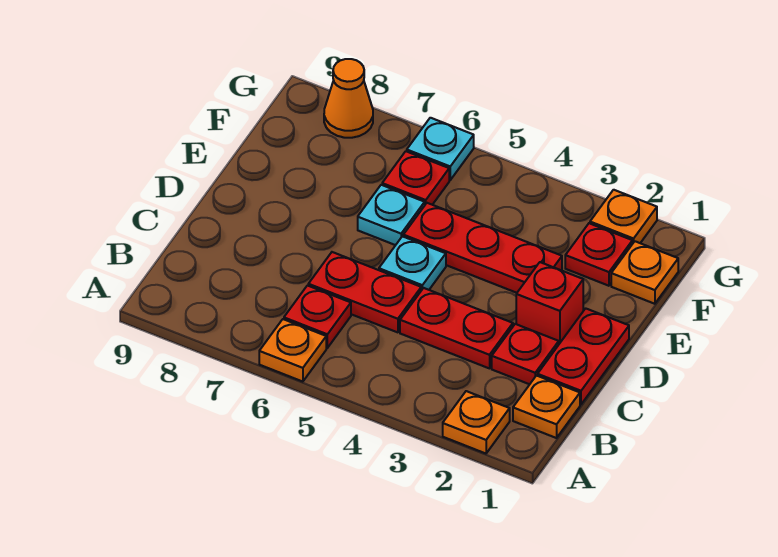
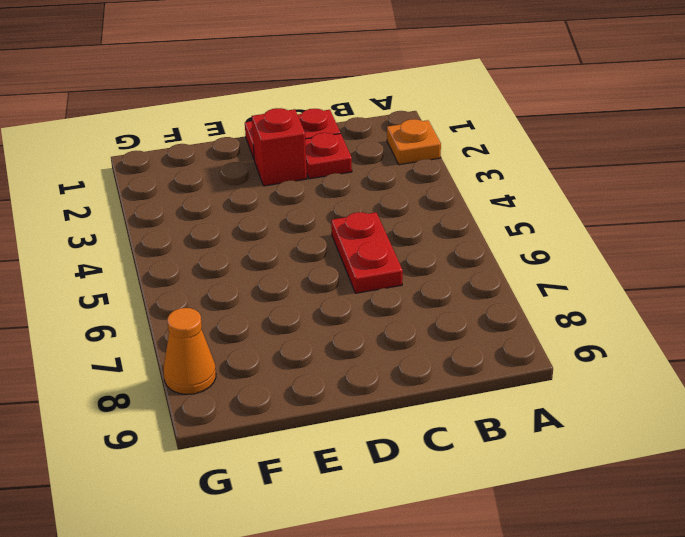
none -> orange plate A6 level 1
none -> orange plate B1 level 1
none -> red plate B6 level 1

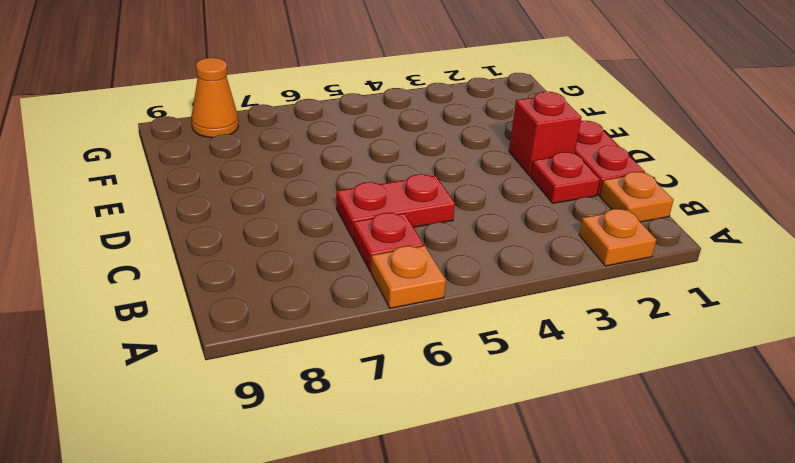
none -> red plate C3:C4 level 1
none -> cyan plate D5 level 1
none -> red plate E3:E5 level 1

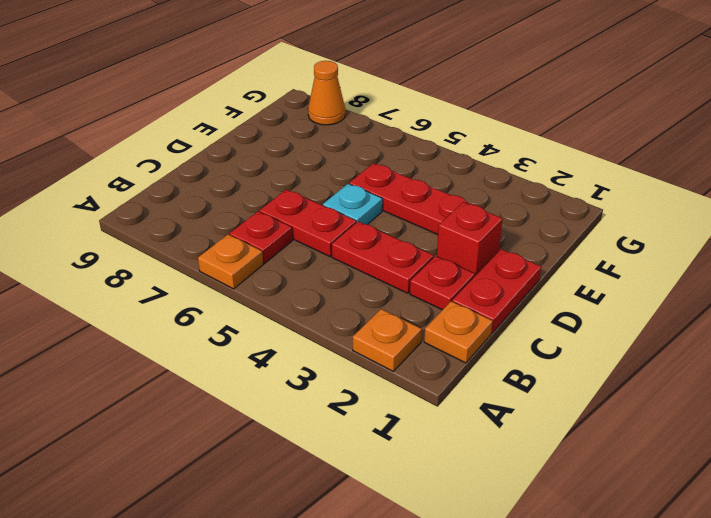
none -> cyan plate E6 level 1
none -> orange plate F1 level 1
none -> red plate F2 level 1

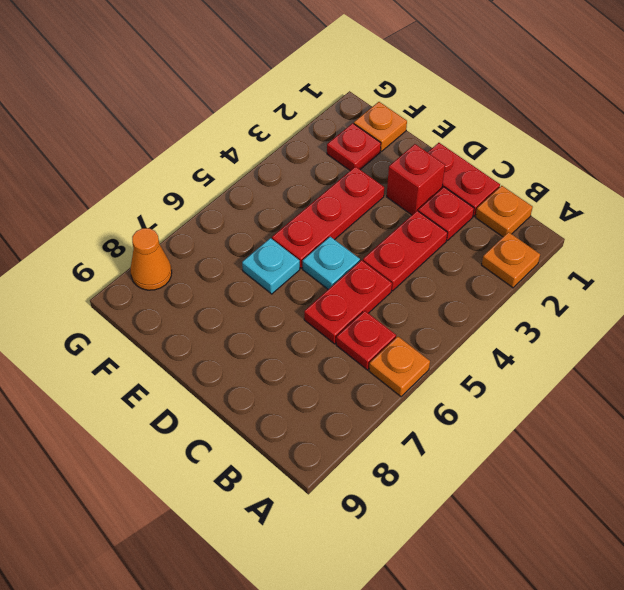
none -> red plate F6 level 1
none -> orange plate G2 level 1
none -> cyan plate G6 level 1

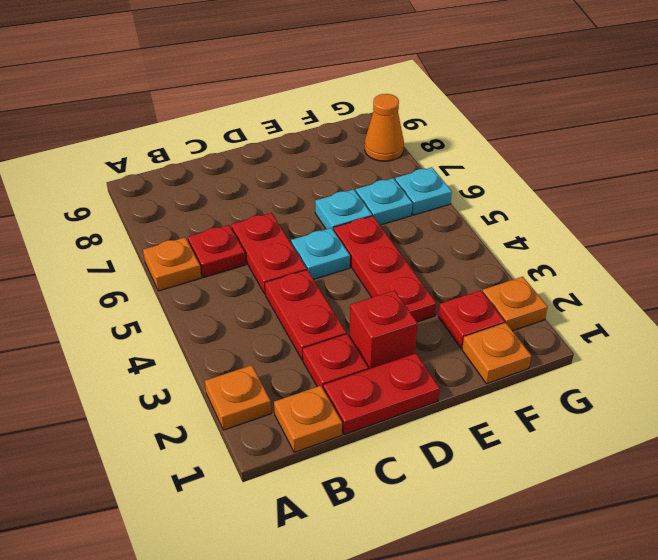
cyan plate F6 level 1 -> red plate F6 level 1

